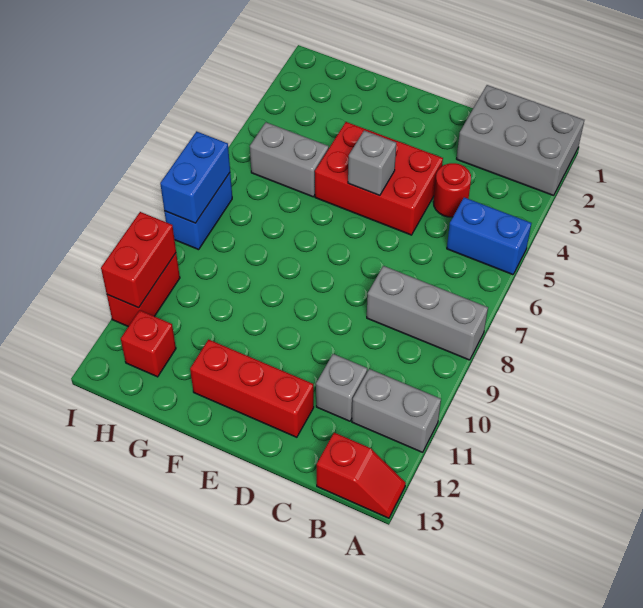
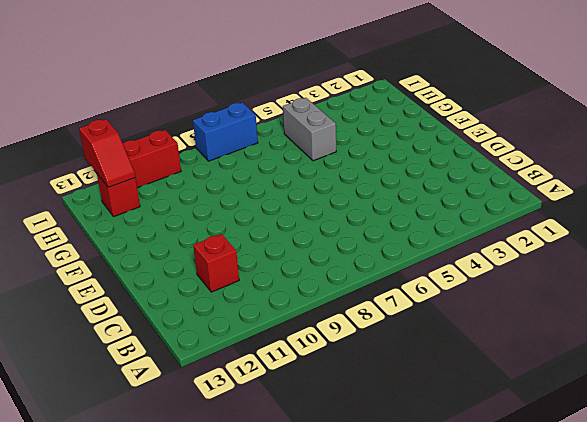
red brick C11 level 1 -> grey brick C11 level 1
red slope H12:I12 level 2 top I -> red slope A13:B13 level 1 top B
none -> grey brick A1:C2 level 1
none -> blue brick A5:B5 level 1
none -> grey brick A8:C8 level 1

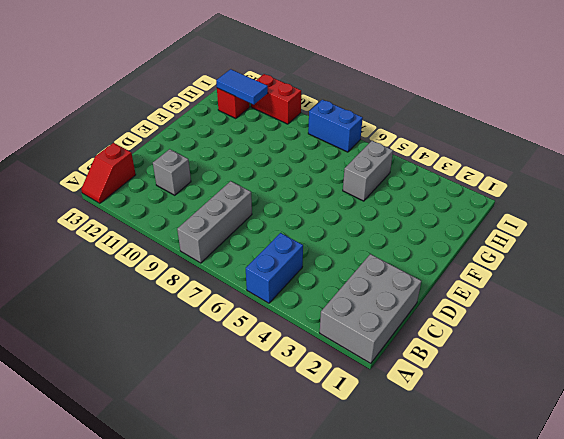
blue tile H11:H12 level 2 -> none
none -> grey brick A11:B11 level 1
none -> red round brick C4 level 1
none -> red brick D4:F5 level 1

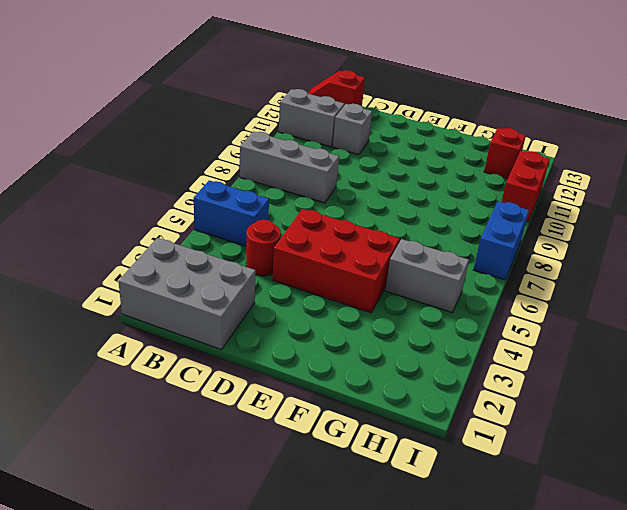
none -> red brick D12:F12 level 1
none -> grey brick E5 level 2
none -> blue brick I7:I8 level 2

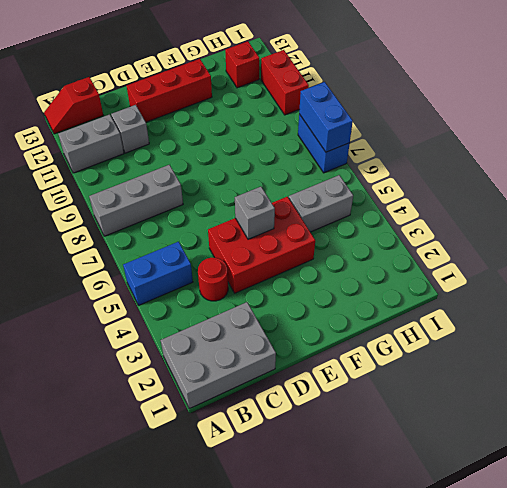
none -> red brick I10:I11 level 2

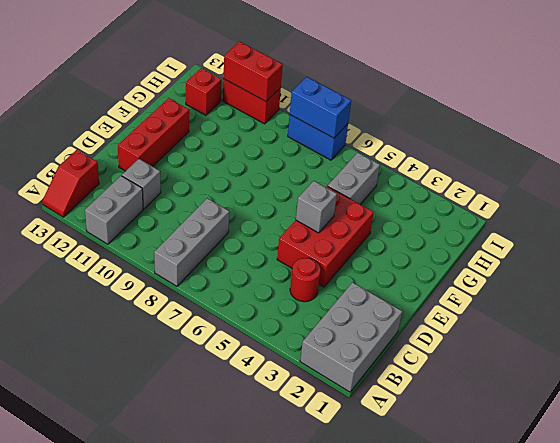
none -> blue brick A5:B5 level 1

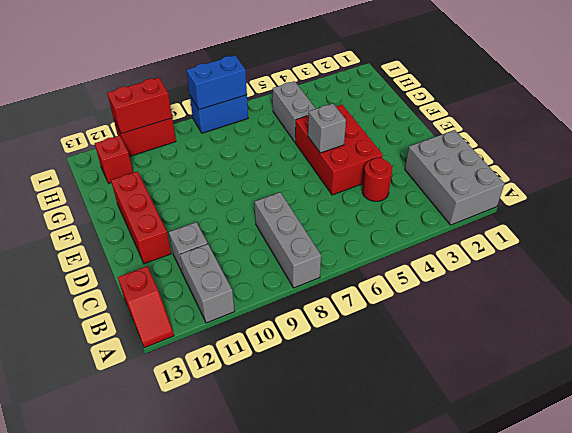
none -> blue brick A5:B5 level 1

